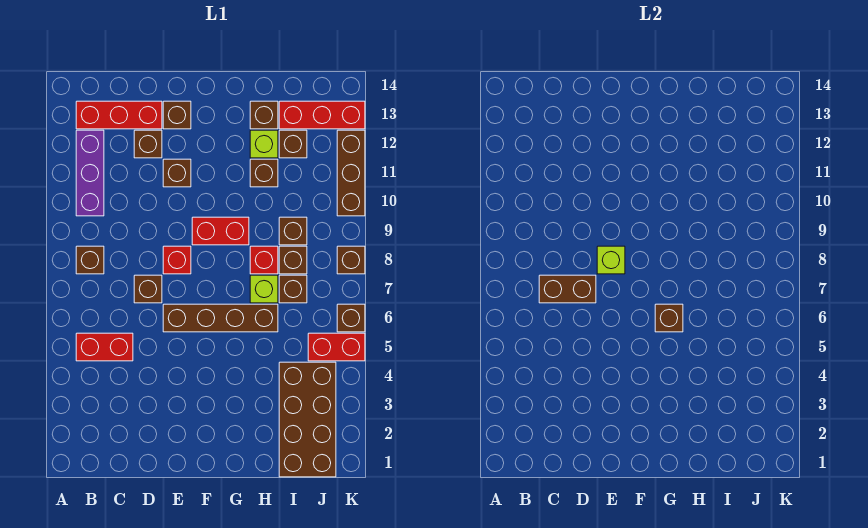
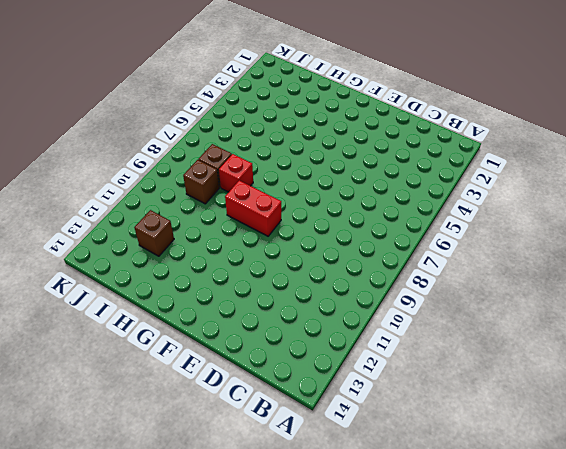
none -> red brick B5:C5 level 1
none -> brown brick B8 level 1
none -> purple brick B10:B12 level 1

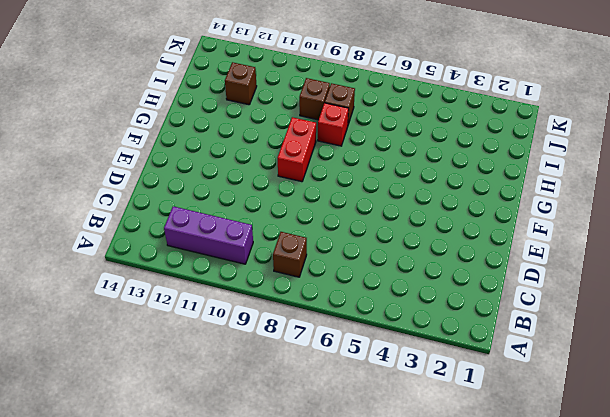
none -> red brick B5:C5 level 1
none -> red brick B13:D13 level 1
none -> brown brick D7 level 1

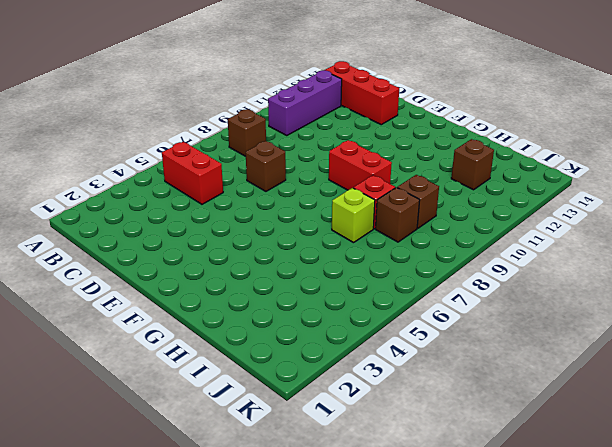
none -> brown brick D12 level 1
none -> brown brick E6:H6 level 1
none -> red brick E8 level 1

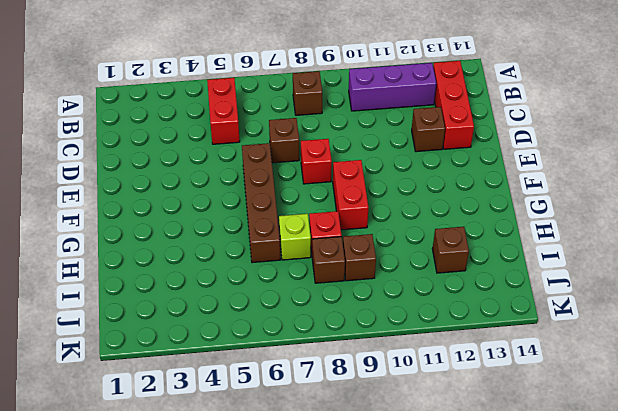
none -> brown brick E11 level 1
none -> brown brick E13 level 1
none -> brown brick H11 level 1

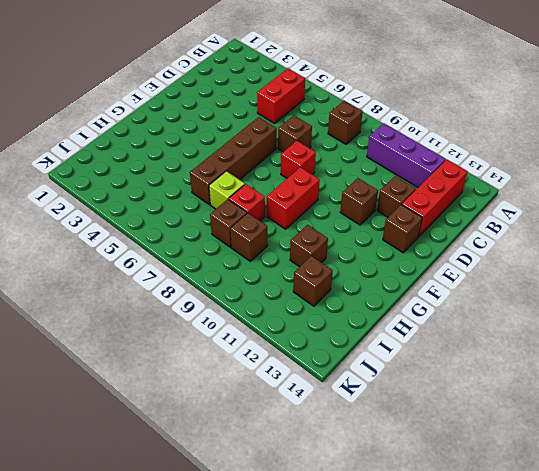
none -> lime brick H12 level 1
none -> brown brick H13 level 1
none -> brown brick I1:J4 level 1

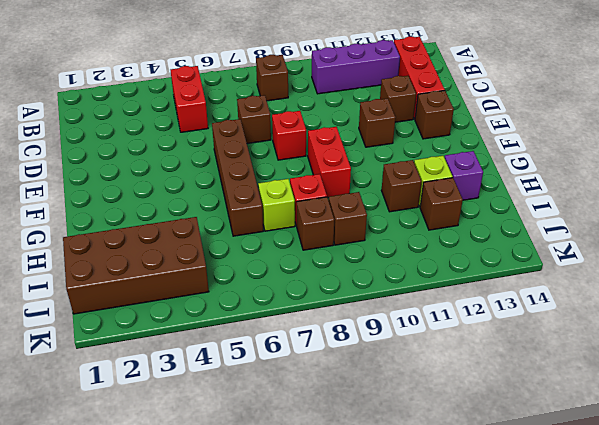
purple brick H13 level 1 -> brown brick H13 level 1
none -> brown brick I7 level 1
none -> red brick I13:K13 level 1
none -> red brick J5:K5 level 1

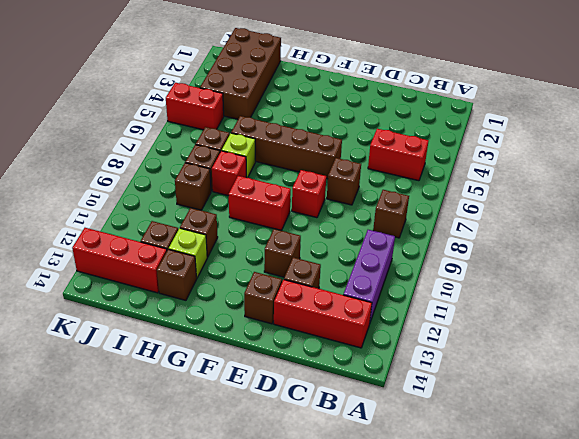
none -> brown brick K6 level 1
none -> brown brick K8 level 1
none -> brown brick K10:K12 level 1

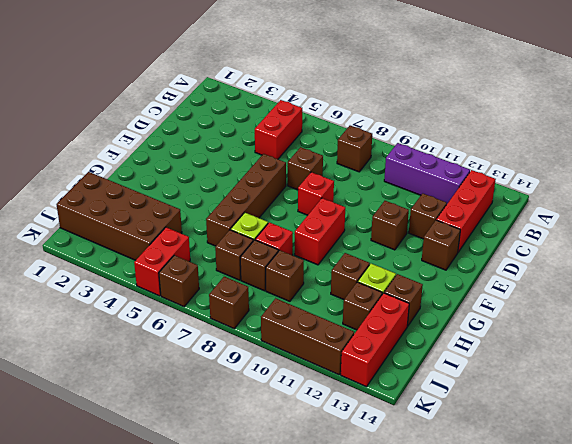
none -> brown brick C7:D7 level 2
none -> lime brick E8 level 2
none -> brown brick G6 level 2

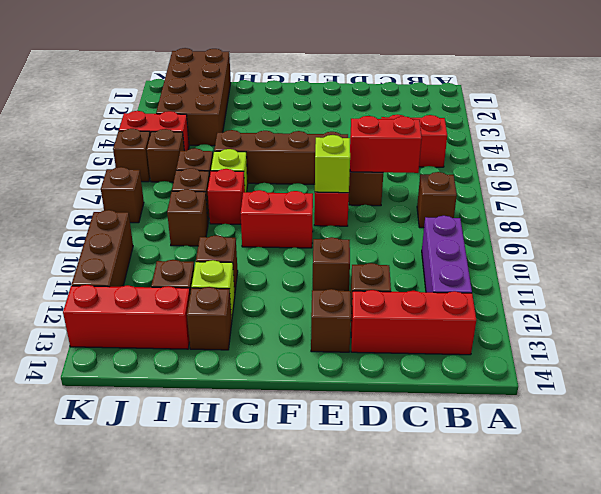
red brick C7:D7 level 2 -> brown brick C7:D7 level 2
brown brick J6 level 1 -> brown brick G6 level 2

